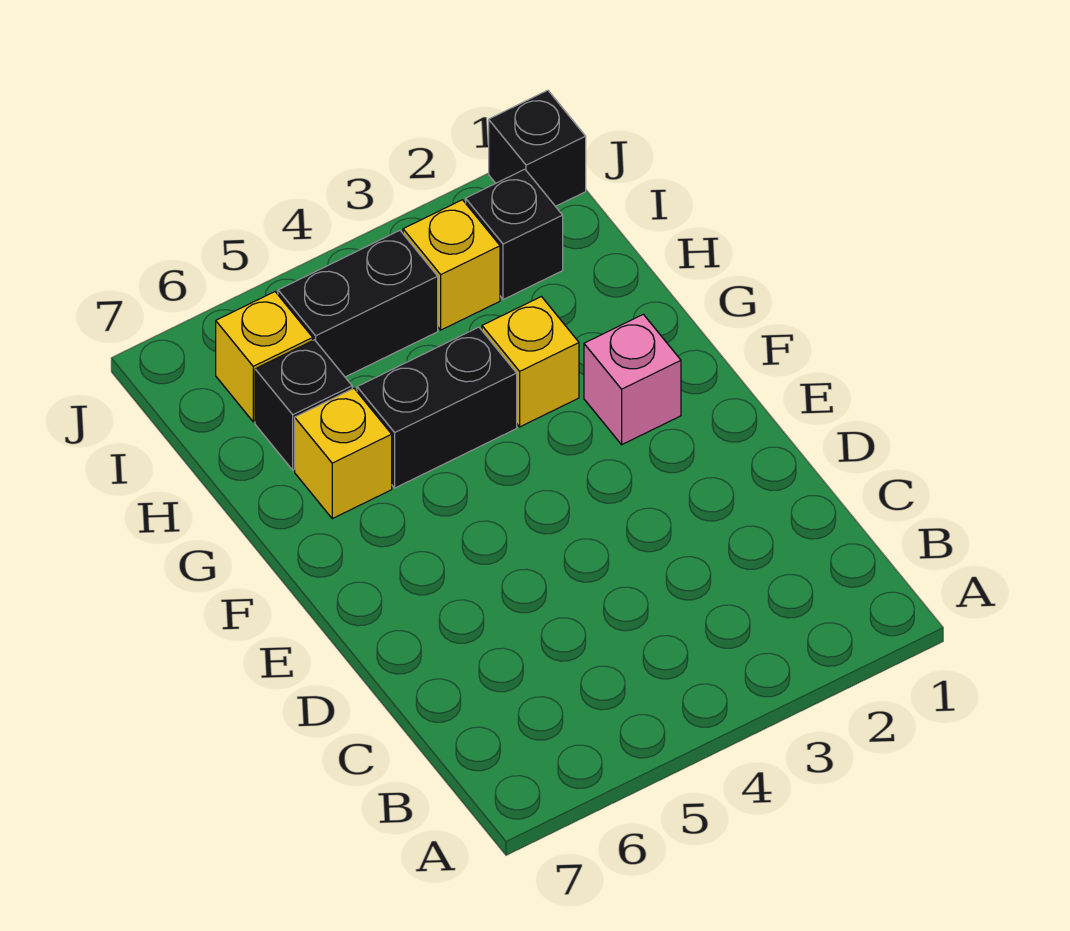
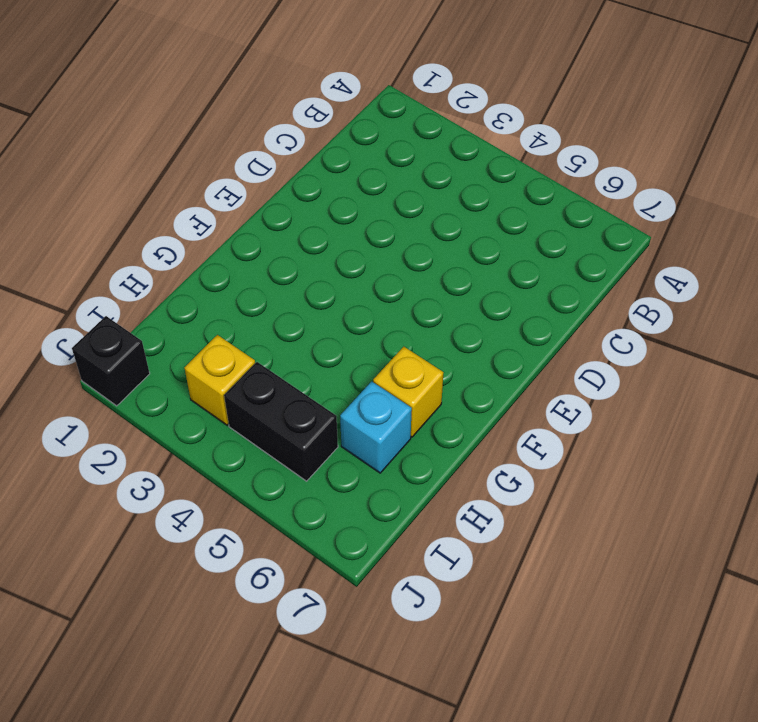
cyan brick H6 level 1 -> black brick H6 level 1
none -> pink brick F2 level 1
none -> yellow brick G3 level 1

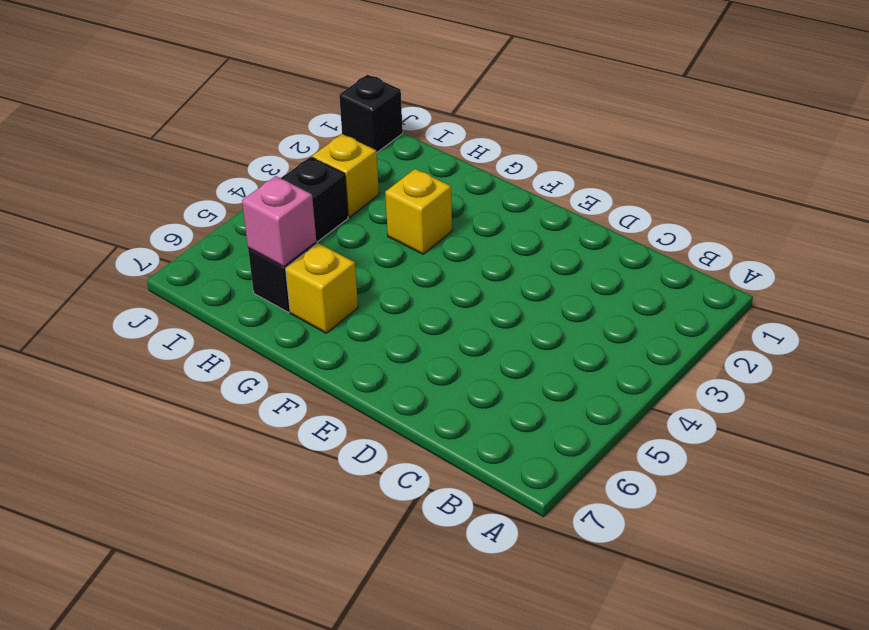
pink brick H6 level 2 -> pink brick F2 level 1
none -> black brick G4:G5 level 1
none -> black brick I2 level 1

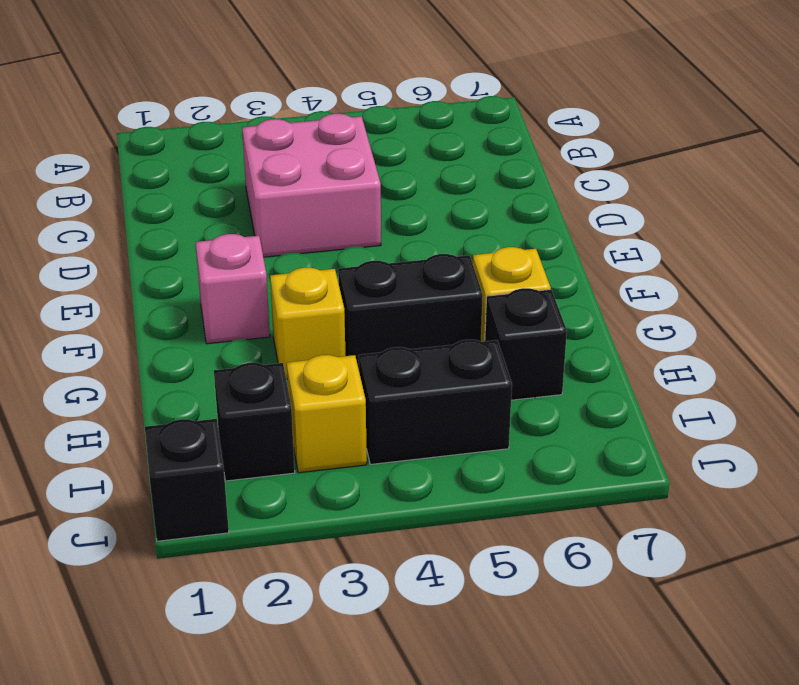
pink brick C3:D4 level 1 -> none
none -> yellow brick I6 level 1

